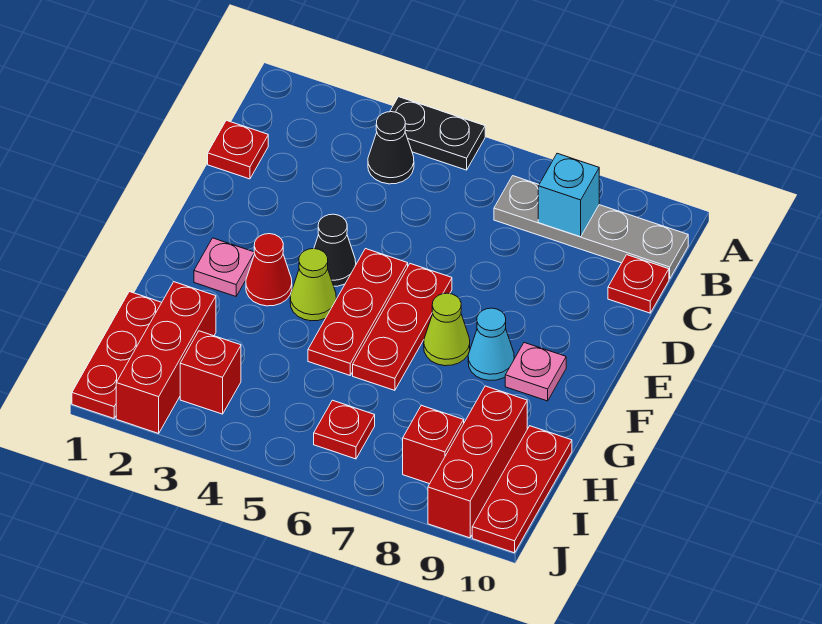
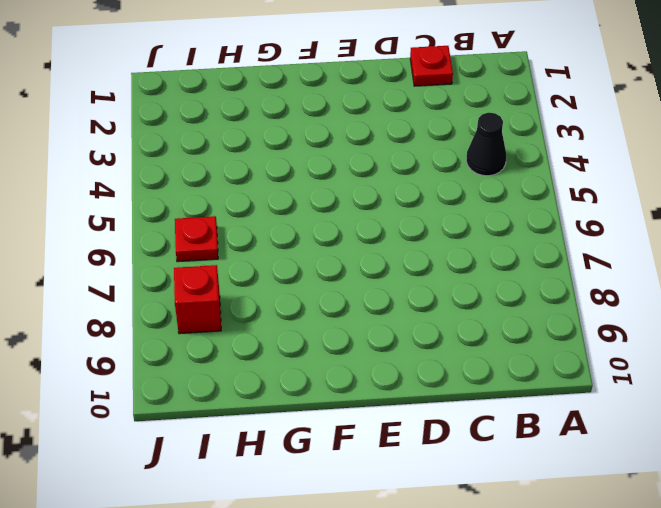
none -> black plate A4:A5 level 1
none -> grey plate B7:B10 level 1
none -> red plate C10 level 1

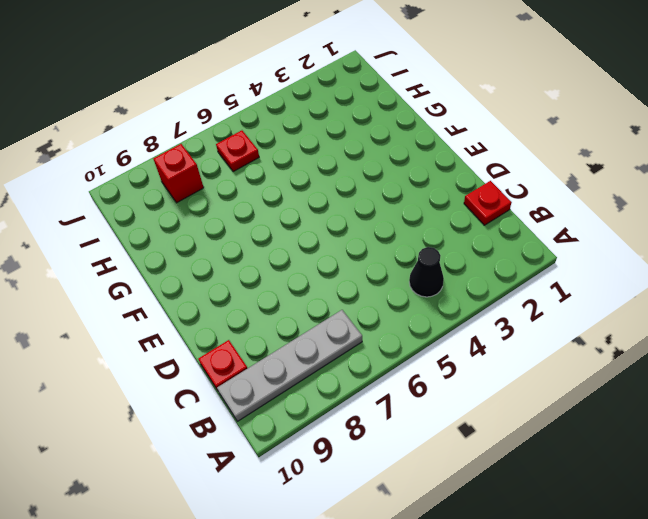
none -> black plate A4:A5 level 1
none -> black cone E4 level 1
none -> red plate E5:G5 level 1

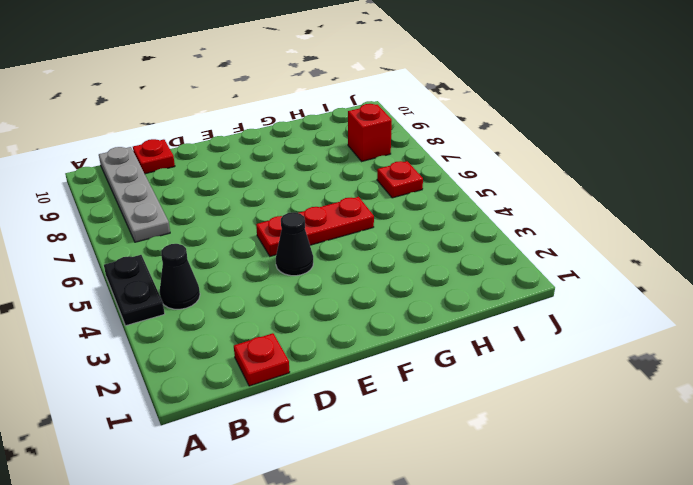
none -> red plate E6:G6 level 1
none -> pink plate F2 level 1
none -> red cone F3 level 1

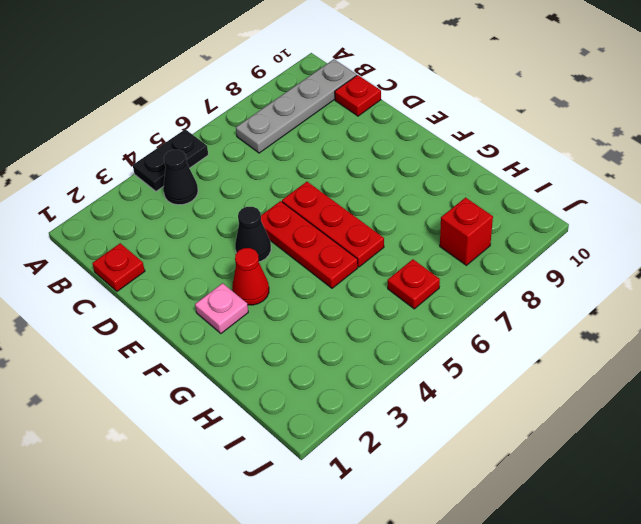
none -> lime cone F4 level 1
none -> lime cone F7 level 1
none -> cyan cone F8 level 1

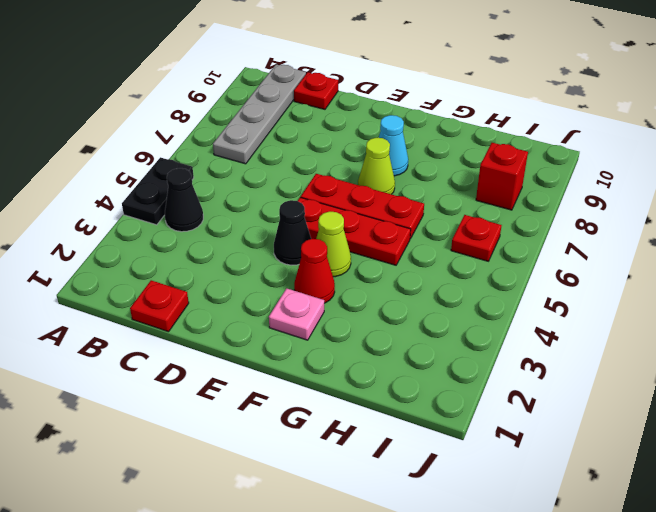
none -> pink plate F9 level 1
none -> red plate H1:J1 level 1
none -> red brick H2:J2 level 1

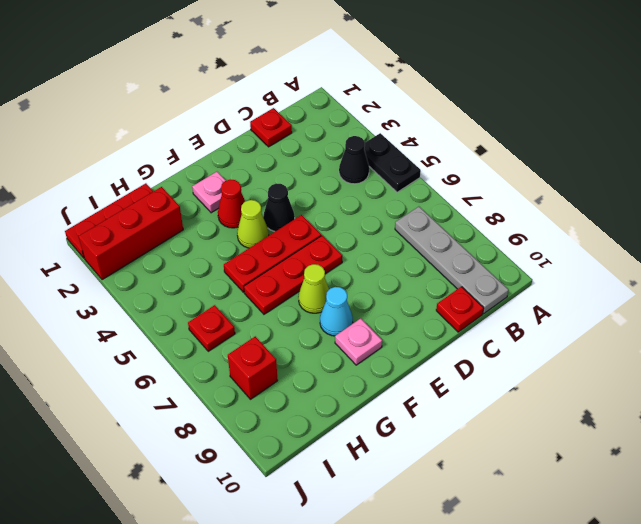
none -> red brick H9:J9 level 1
none -> red plate H10:J10 level 1
none -> red brick I3 level 1

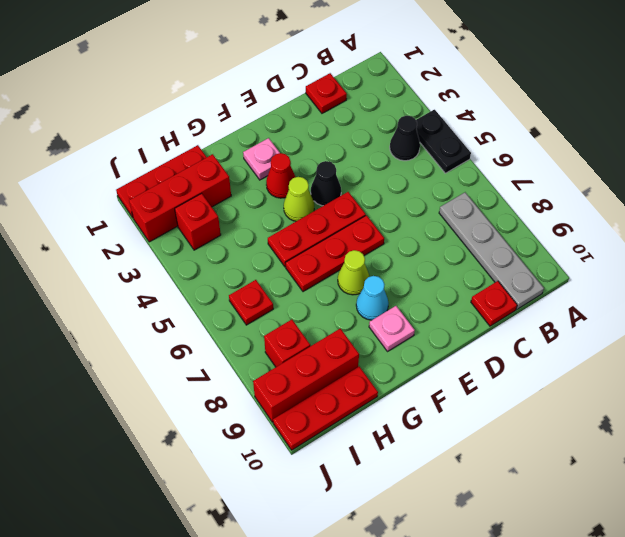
none -> cyan brick B8 level 2

